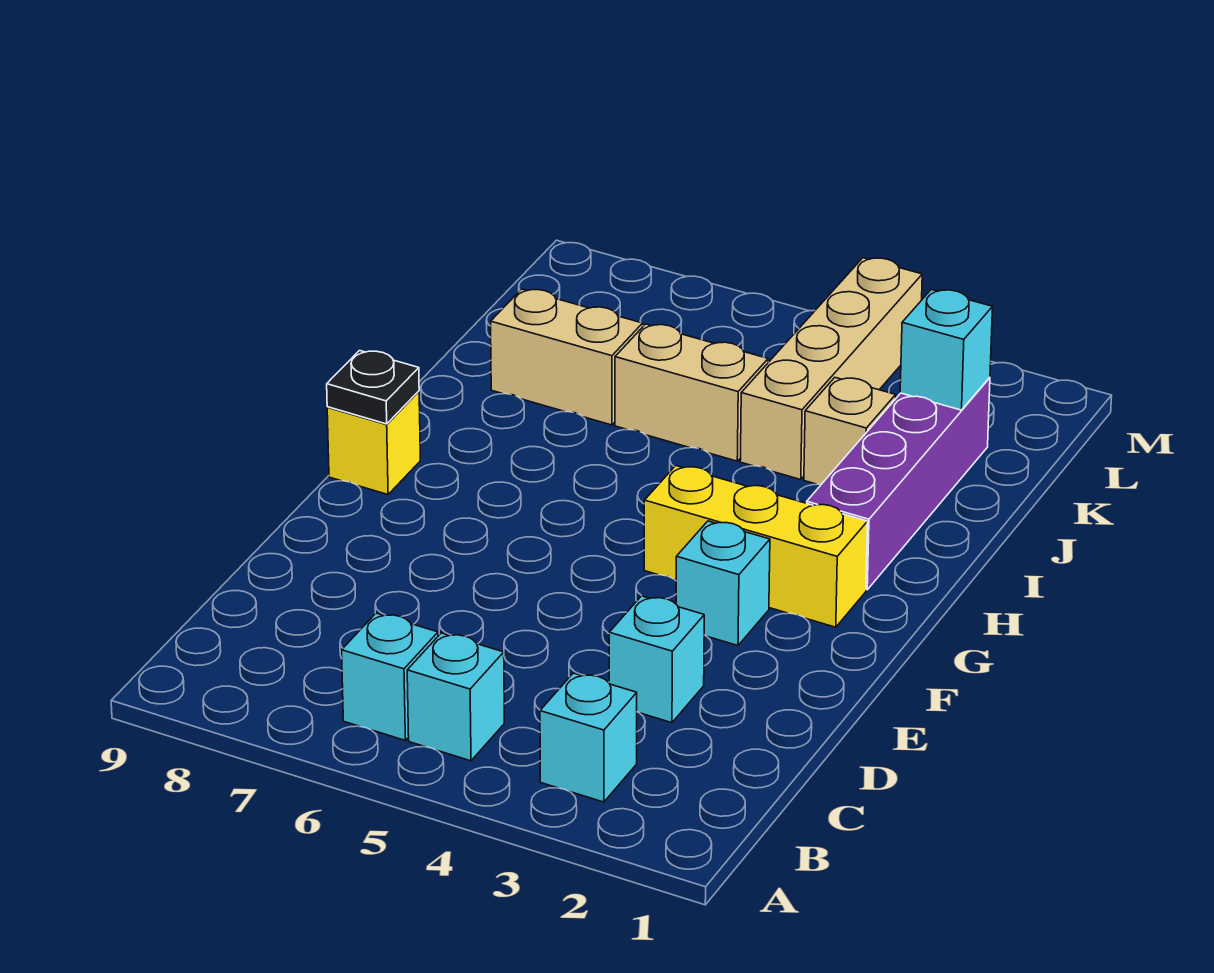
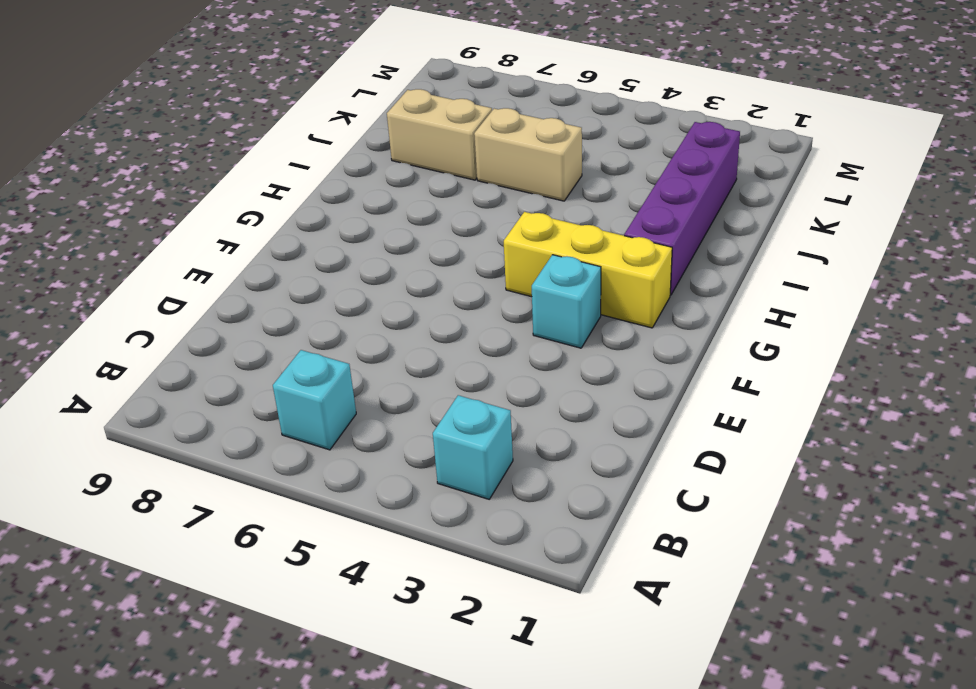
none -> cyan brick B5 level 1
none -> cyan brick D3 level 1
none -> yellow brick G9 level 1

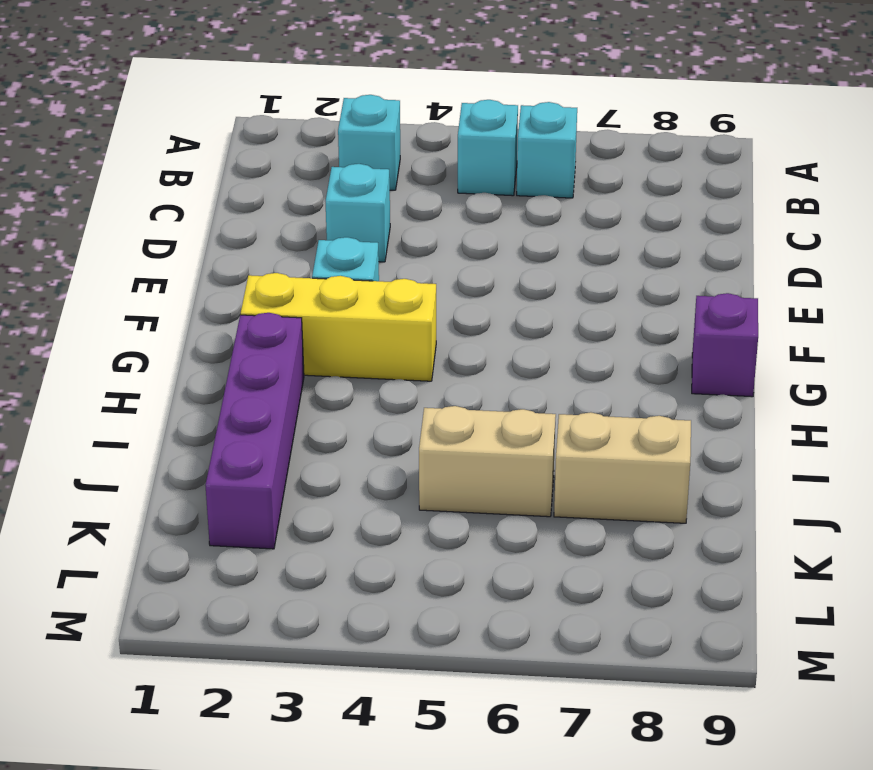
purple brick G9 level 1 -> yellow brick G9 level 1
none -> tan brick J3 level 1
none -> tan brick J4:M4 level 1
none -> black plate G9 level 2

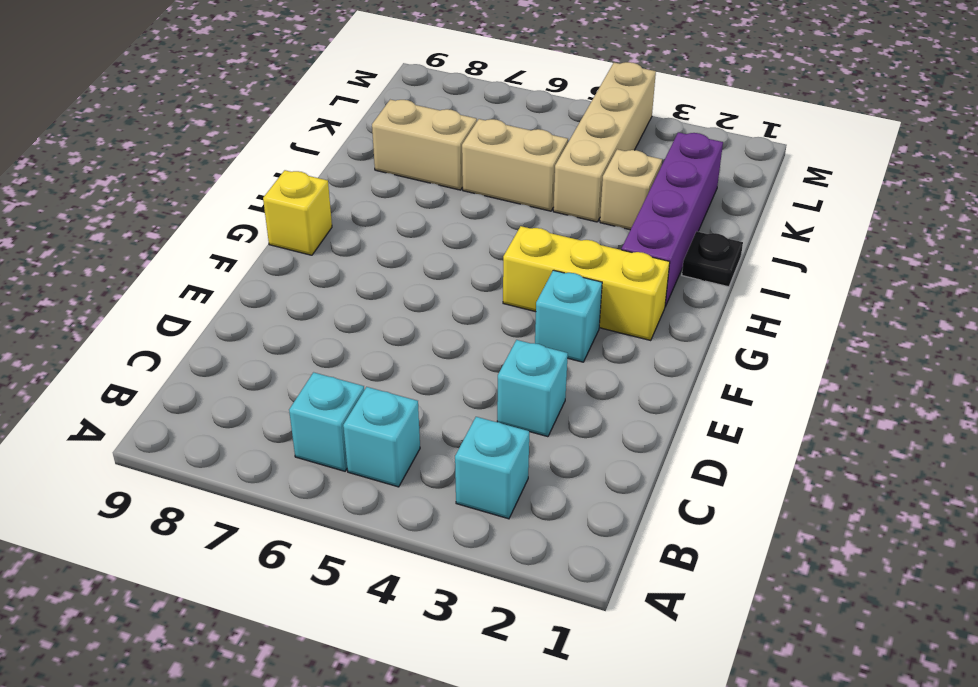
black plate I1 level 1 -> black plate G9 level 2
none -> cyan brick K2 level 2

